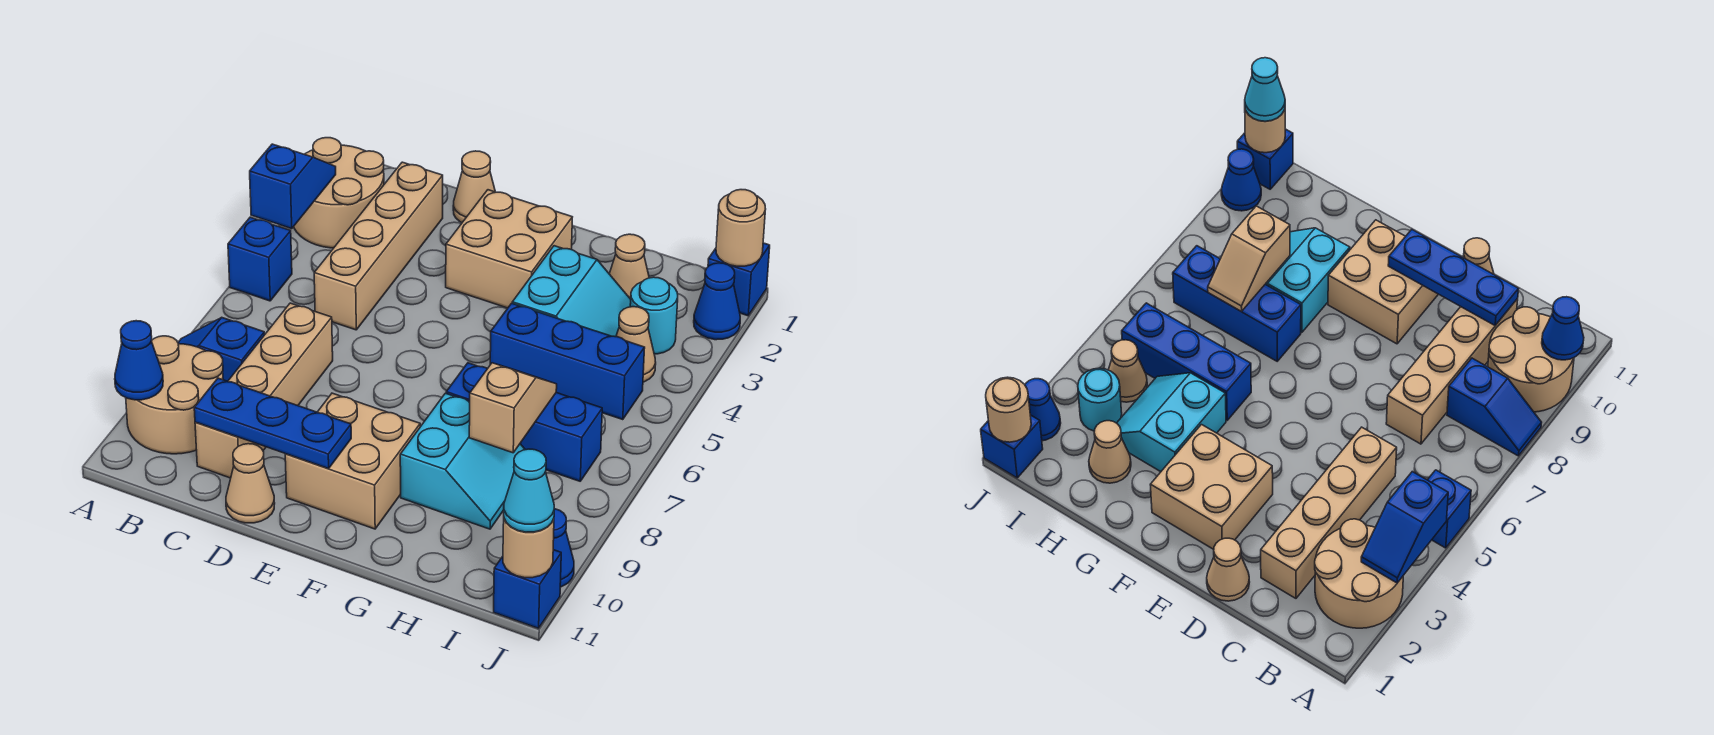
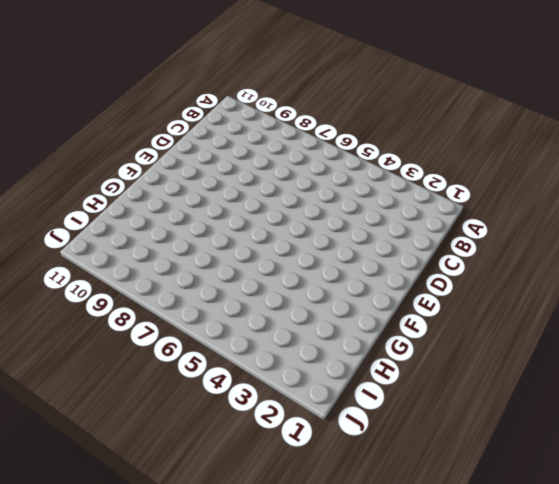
none -> tan round brick A2:B3 level 1
none -> blue brick A5 level 1
none -> blue slope A8:B8 level 1 top B

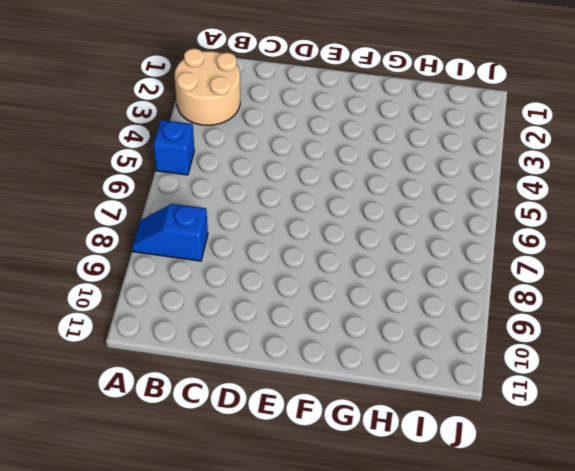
none -> tan round brick A9:B10 level 1
none -> tan brick C2:C5 level 1
none -> tan brick C7:C10 level 1

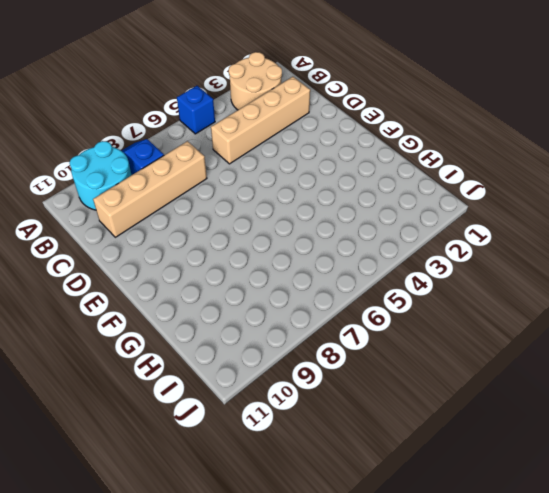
cyan round brick A9:B10 level 1 -> tan round brick A9:B10 level 1
none -> tan cone D1 level 1
none -> tan cone D11 level 1
none -> tan brick E2:F3 level 1

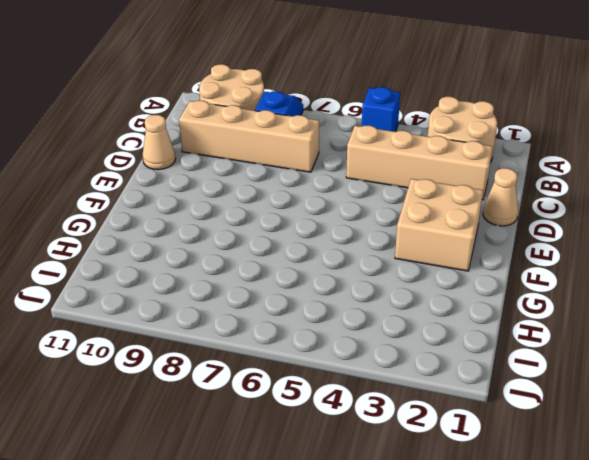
none -> tan brick E9:F10 level 1
none -> cyan slope G3:H4 level 1 top G
none -> blue brick G5:I5 level 1

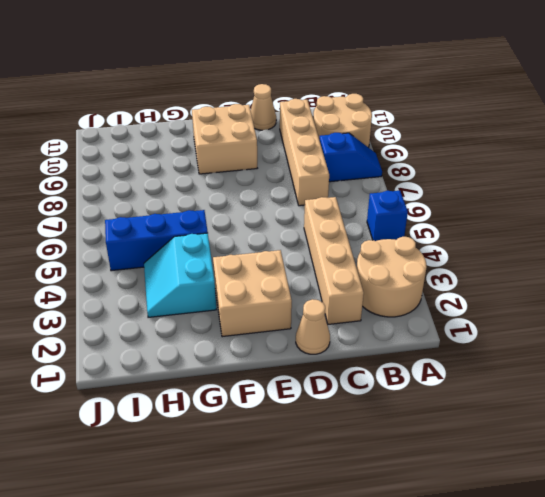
none -> blue brick G7:I7 level 1
none -> cyan slope G8:H9 level 1 top G
none -> tan cone H2 level 1

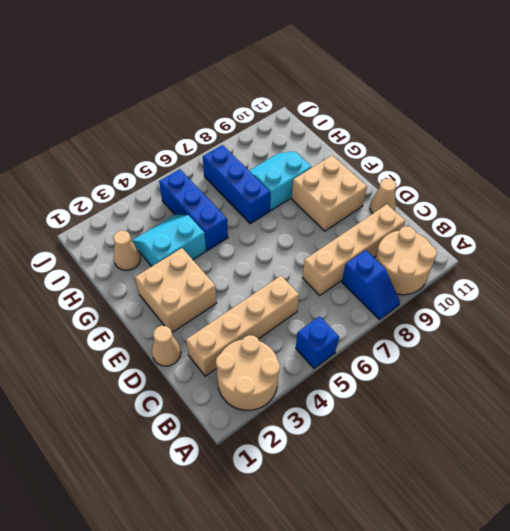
none -> cyan round brick I3 level 1
none -> tan cone I4 level 1
none -> blue brick J1 level 1

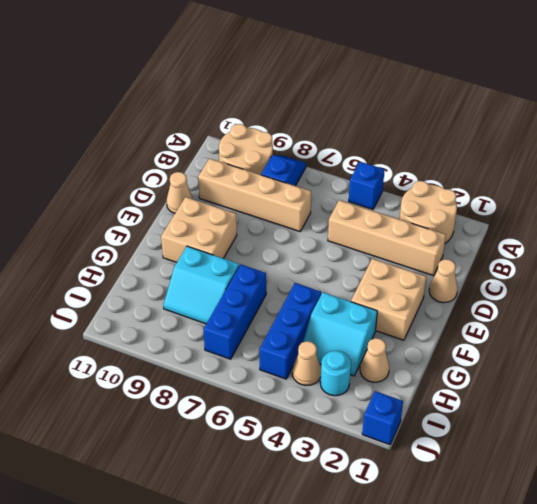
none -> blue cone J2 level 1
none -> blue cone J10 level 1
none -> blue brick J11 level 1

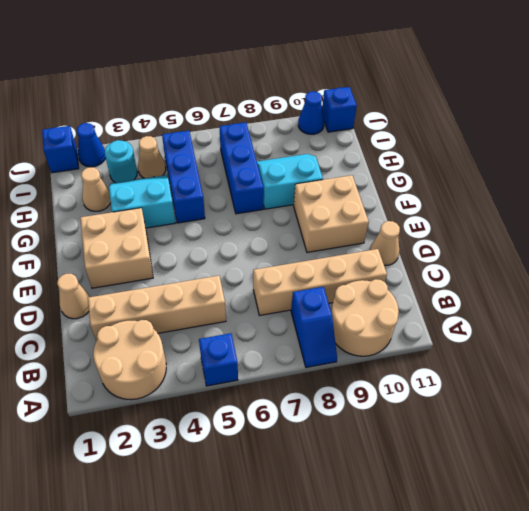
none -> blue slope A3:A4 level 2 top 4
none -> blue cone A10 level 2
none -> blue plate C10:E10 level 2

